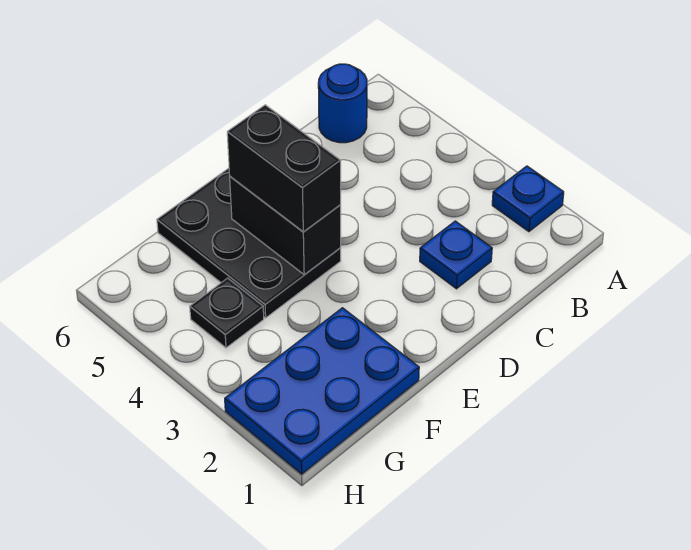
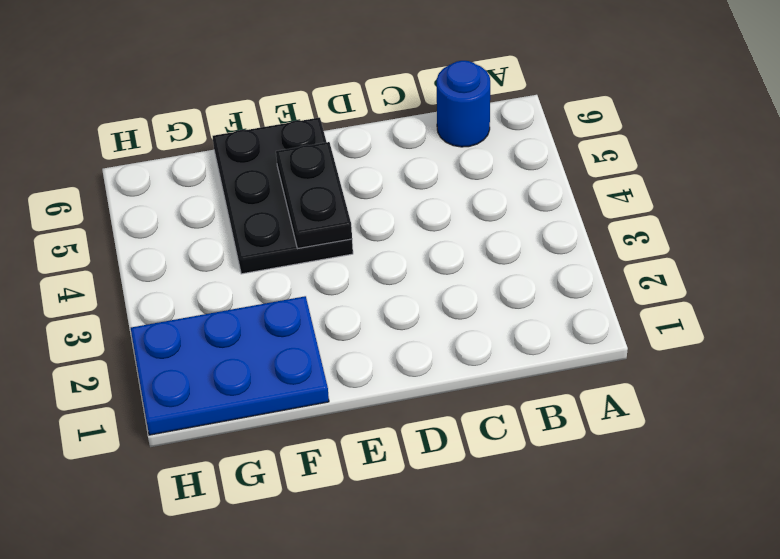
black plate E4:E5 level 2 -> black brick E4:E5 level 2
none -> blue plate A2 level 1
none -> blue plate C2 level 1

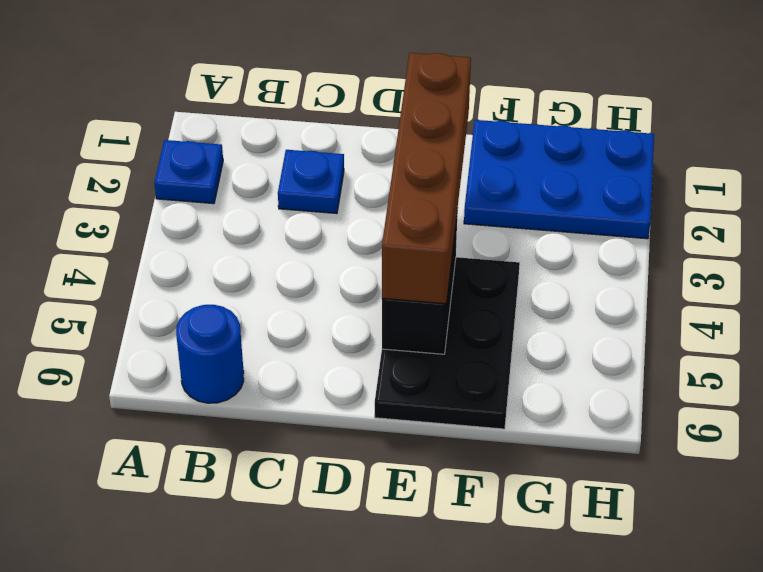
brown brick E2:E5 level 3 -> black brick E4:E5 level 3
none -> black plate G4 level 1

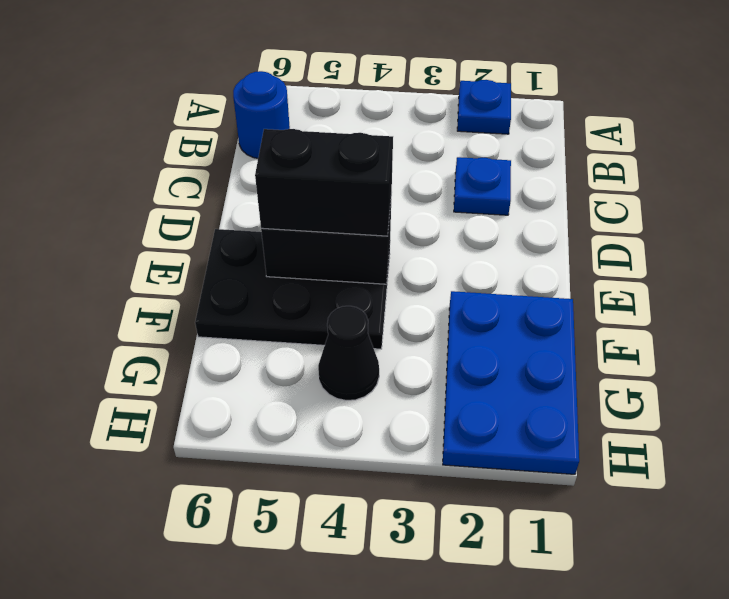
black cone G4 level 1 -> black plate G4 level 1

